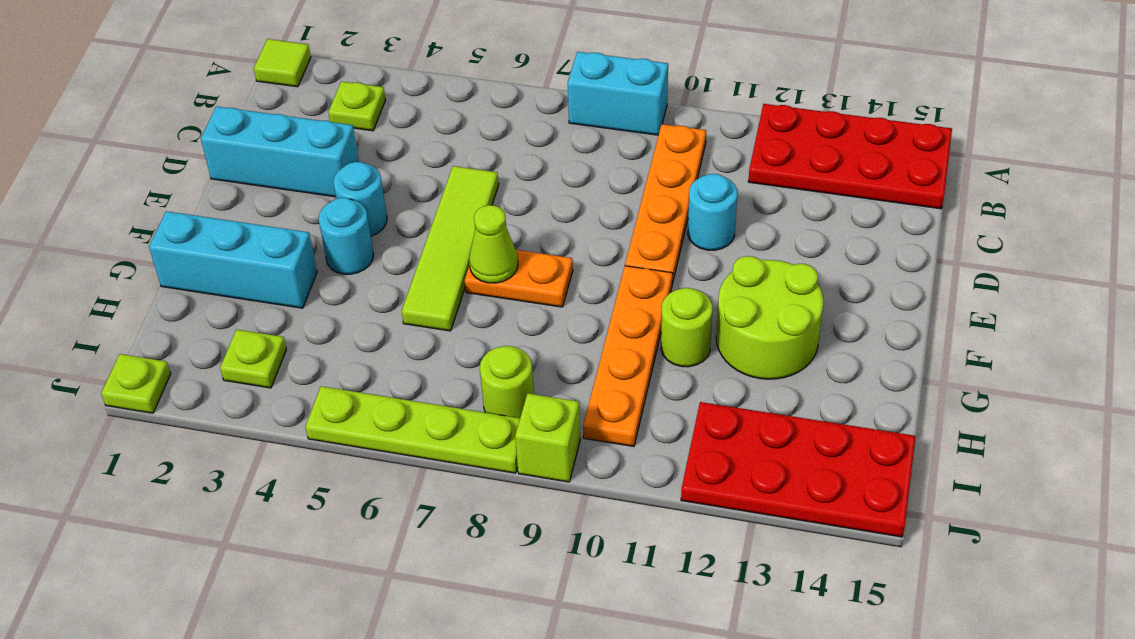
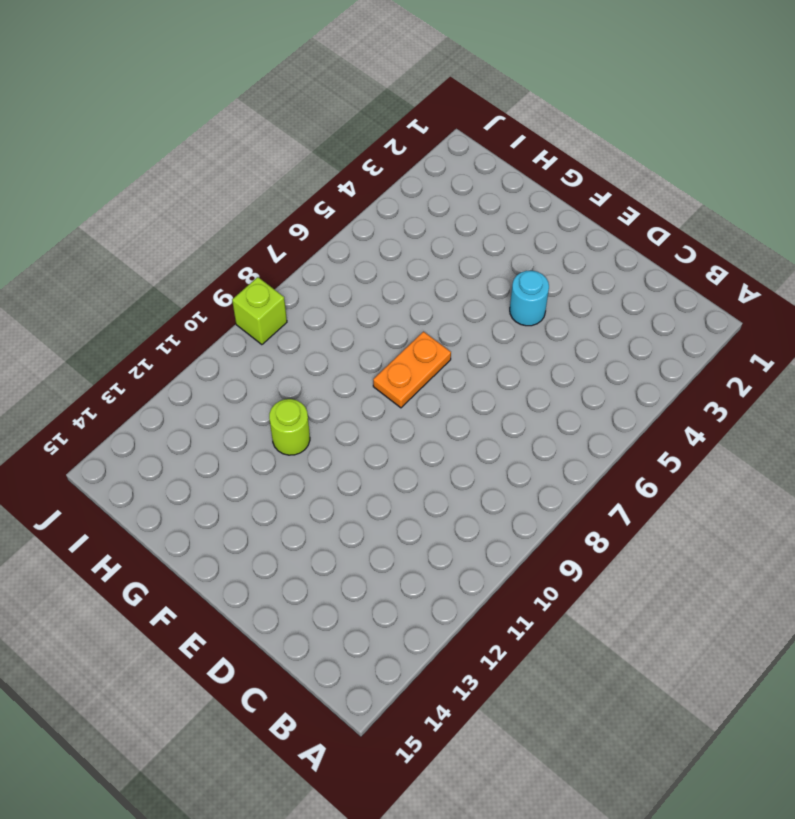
none -> lime tile A1 level 1
none -> cyan brick A8:A9 level 1
none -> red plate A12:B15 level 1

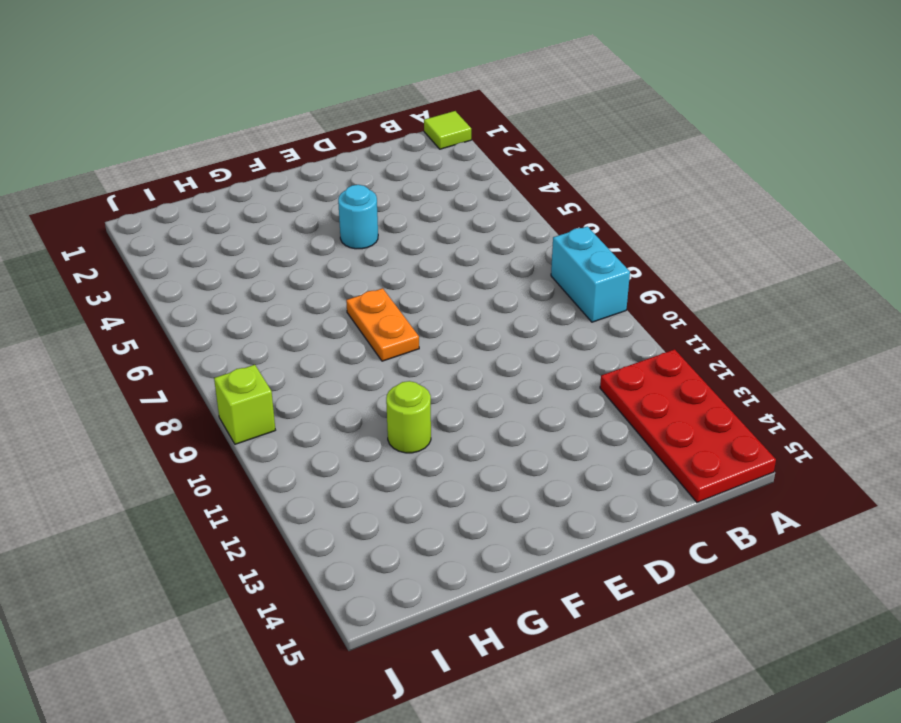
none -> lime plate B3 level 1
none -> orange plate B10:E10 level 1
none -> cyan brick D1:D3 level 1

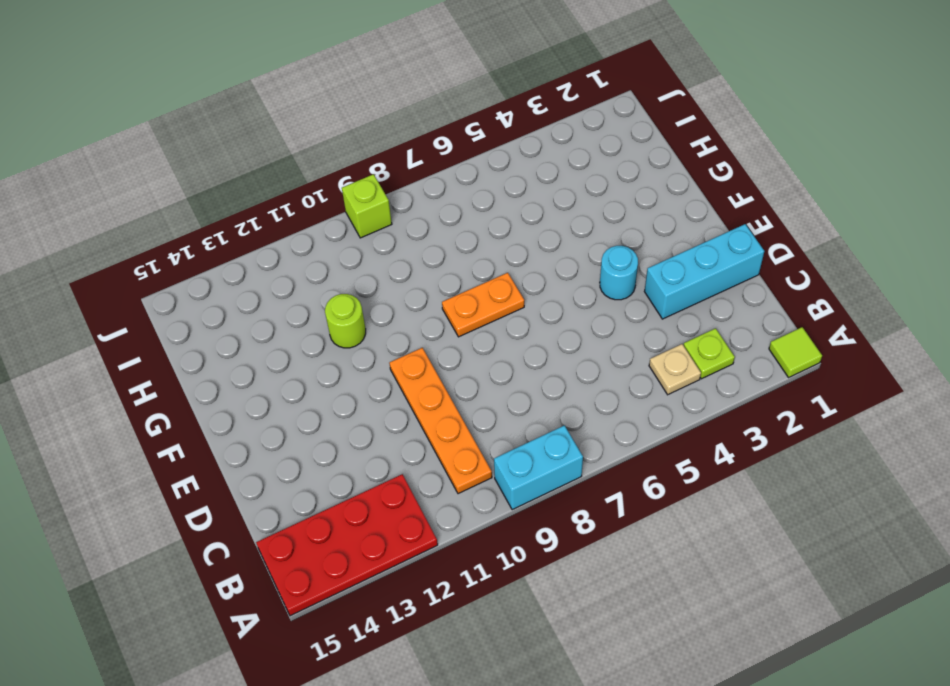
tan plate B4 level 1 -> none
none -> lime tile D6:G6 level 1
none -> cyan round brick D11 level 1
none -> cyan round brick F4 level 1

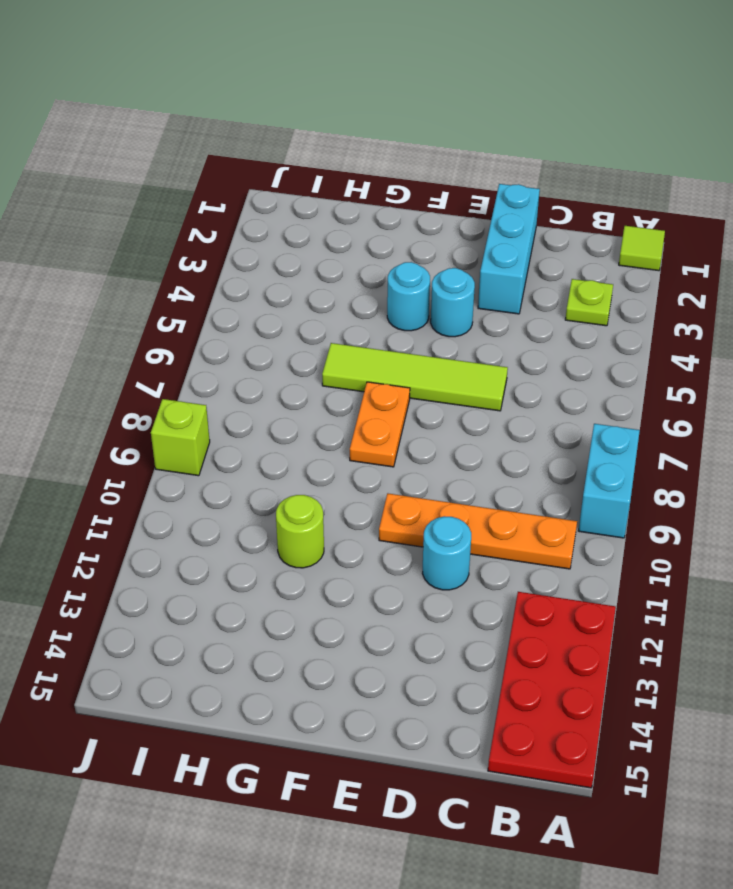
none -> orange plate F10:I10 level 1
none -> lime round brick F12:G13 level 1
none -> cyan brick G1:G3 level 1

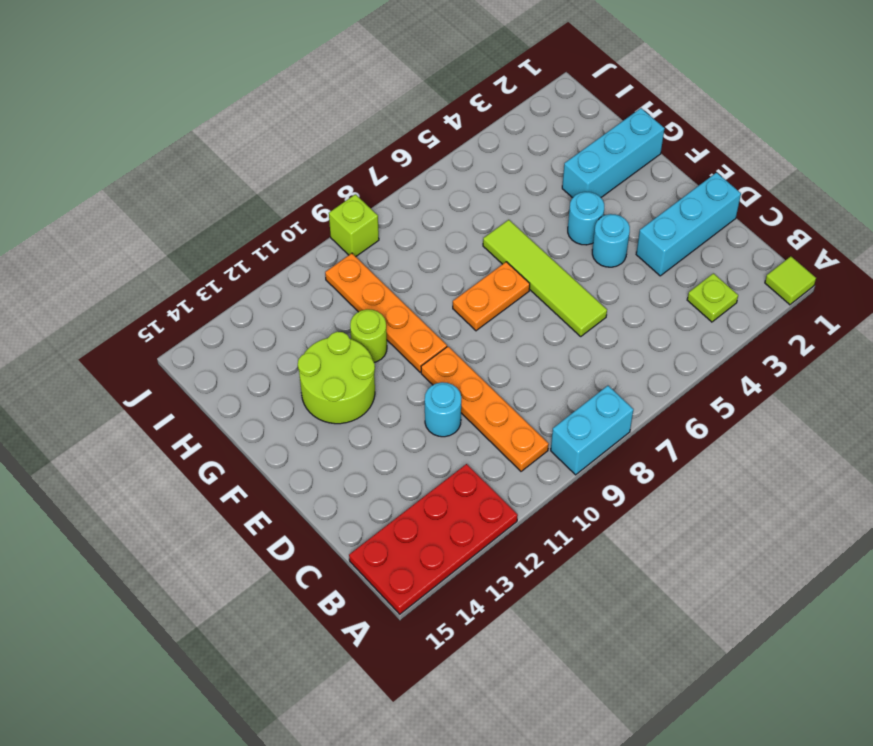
none -> lime plate I3 level 1
none -> lime round brick I8 level 1
none -> red plate I12:J15 level 1

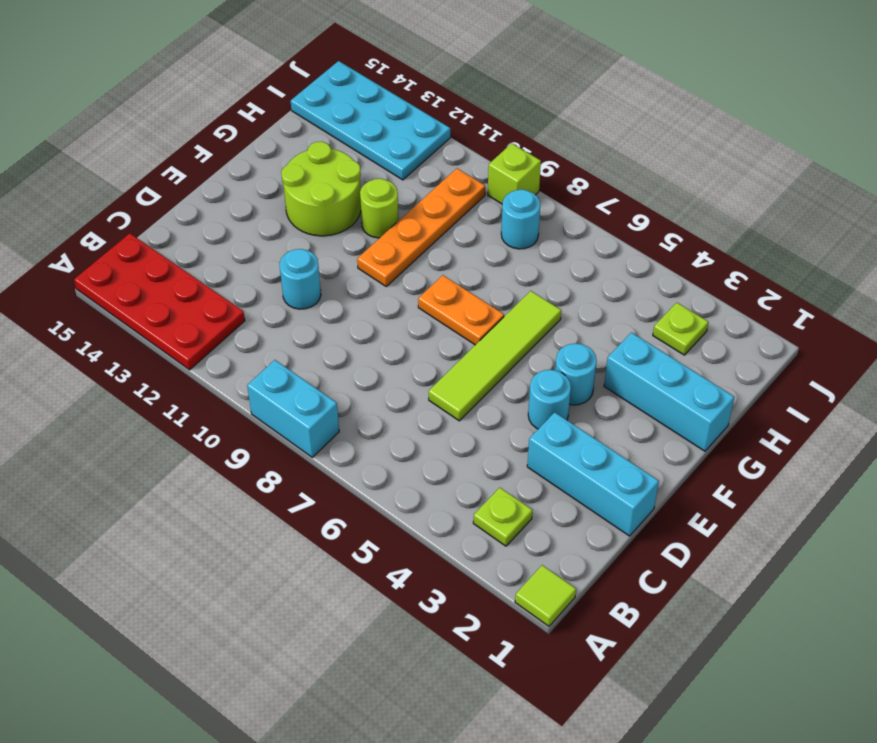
cyan round brick I8 level 1 -> lime round brick I8 level 1
cyan plate I12:J15 level 1 -> red plate I12:J15 level 1
none -> orange plate B10:E10 level 1
none -> lime plate J1 level 1
none -> lime plate J5:J8 level 1

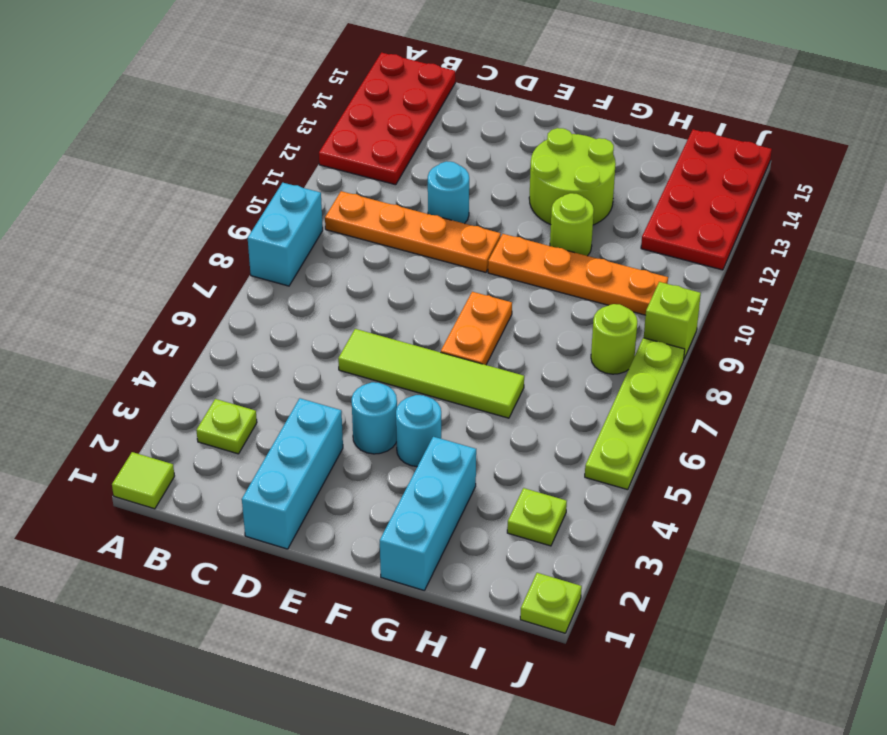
none -> lime cone F7 level 2

